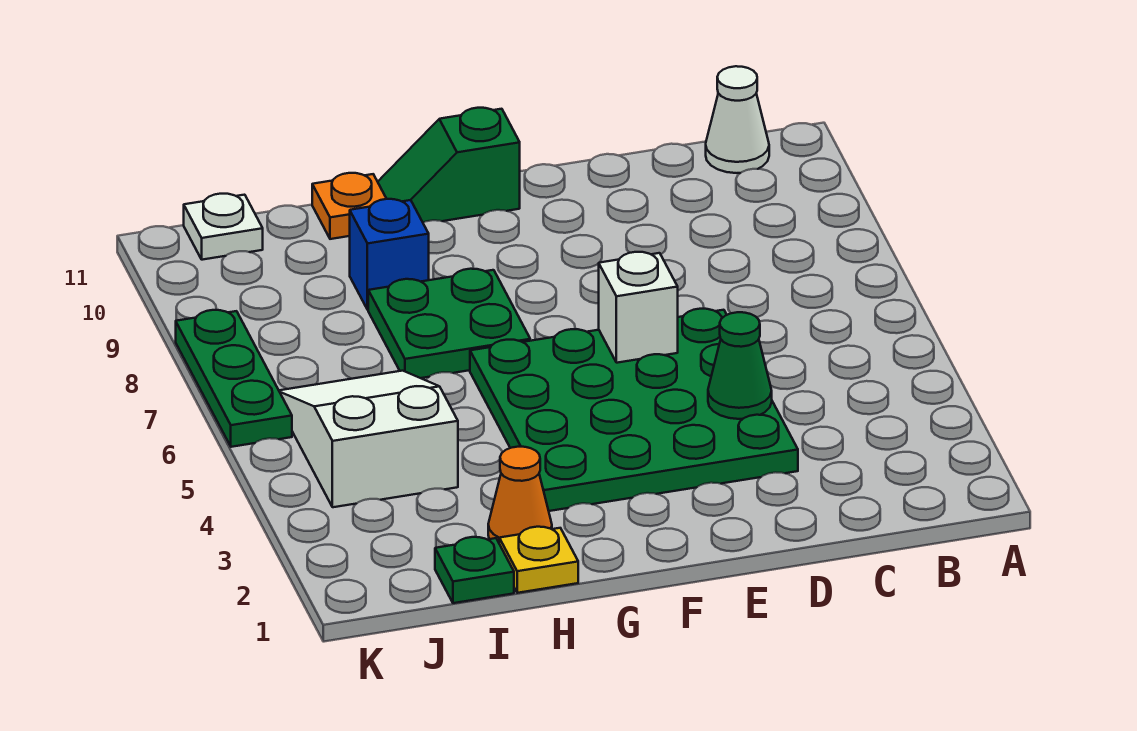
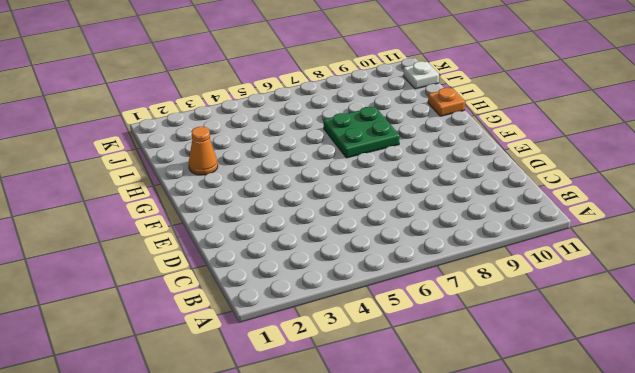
none -> white cone B11 level 1
none -> green plate D3:G6 level 1
none -> green slope F11:G11 level 1 top F

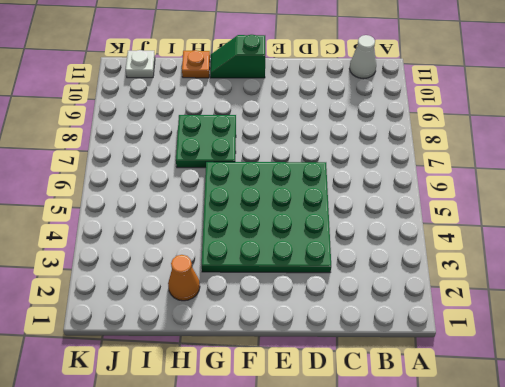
none -> yellow plate H1 level 1
none -> blue brick H9 level 1
none -> green plate I1 level 1

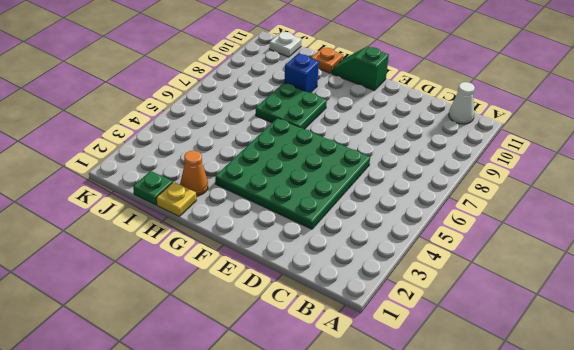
none -> white slope I4:J6 level 1 top 4
none -> green plate K6:K8 level 1
none -> green cone D4 level 2

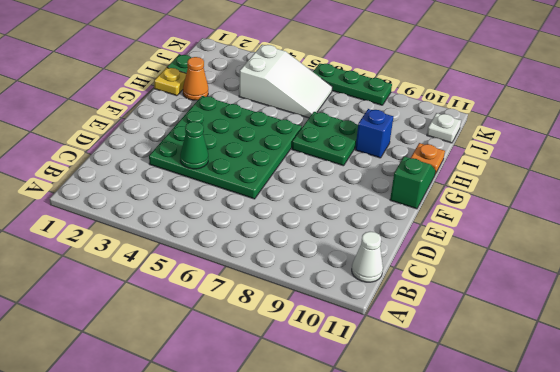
none -> white brick E6 level 2

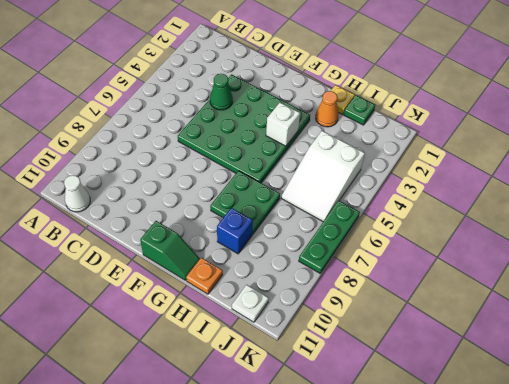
white brick G4 level 2 -> white brick E6 level 2

